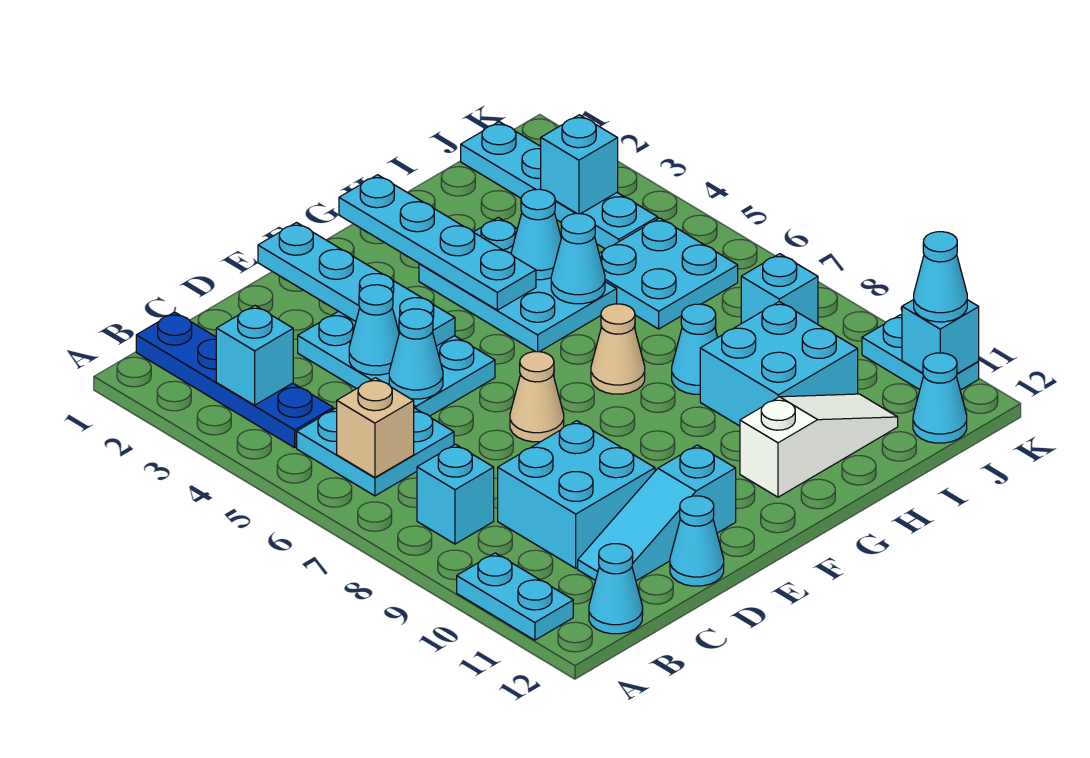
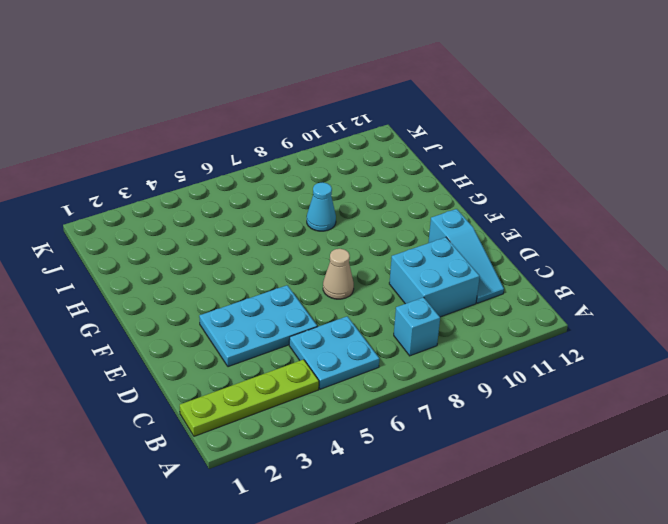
lime plate B1:B4 level 1 -> blue plate B1:B4 level 1
none -> cyan plate A10:A11 level 1
none -> cyan cone B12 level 1
none -> cyan cone D12 level 1
none -> cyan plate G3:H5 level 1

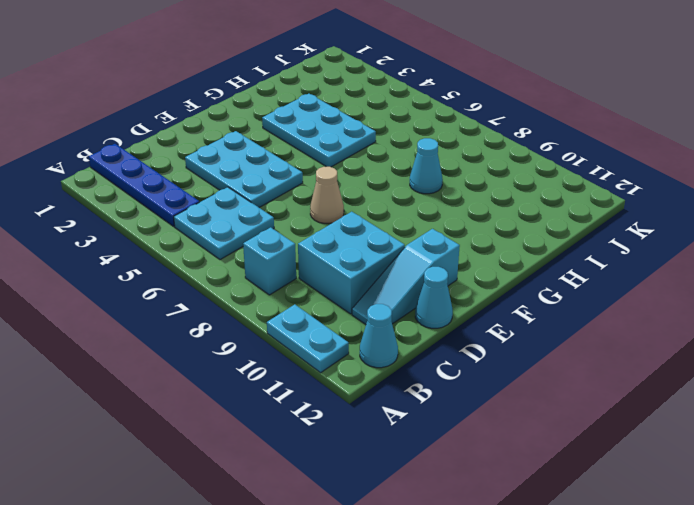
none -> tan cone G7 level 1
none -> white slope G11:I11 level 1 top G
none -> cyan brick H9:I10 level 1
none -> cyan plate I5:J6 level 1

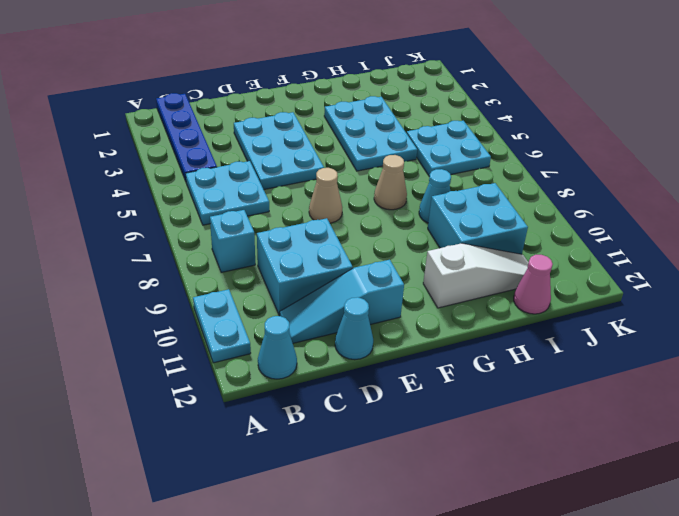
pink cone I12 level 1 -> none
none -> cyan plate J1:J4 level 1
none -> cyan brick J8 level 1
none -> cyan cone J12 level 1
none -> cyan plate K10:K11 level 1

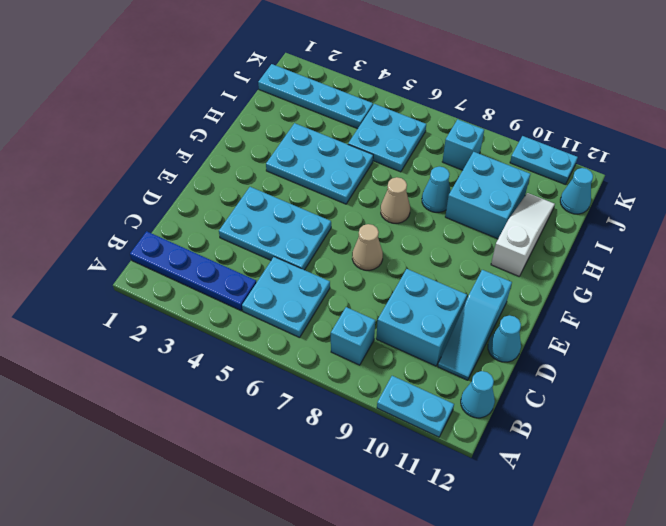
none -> cyan brick B3 level 2
none -> tan brick B6 level 2
none -> cyan cone D4 level 2
none -> cyan cone D5 level 2

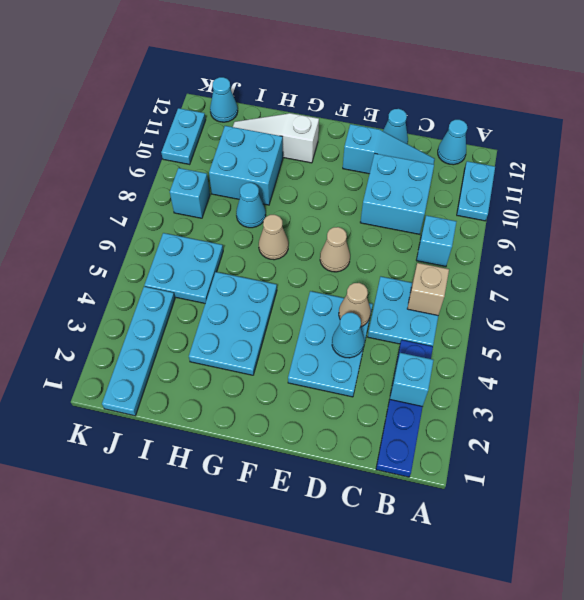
tan cone D5 level 2 -> cyan cone D5 level 2
none -> cyan plate E1:E4 level 2
none -> cyan plate G1:G4 level 2
none -> cyan cone H4 level 2
none -> cyan cone H5 level 2

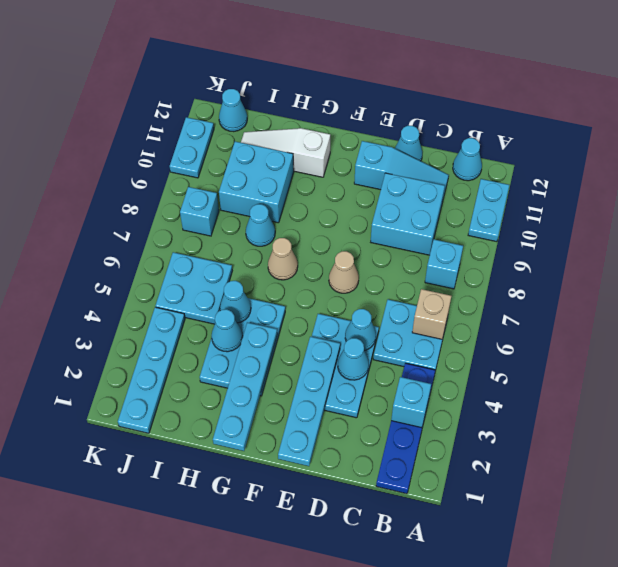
none -> cyan brick J3 level 2
none -> cyan brick K11 level 2
none -> cyan cone K11 level 3

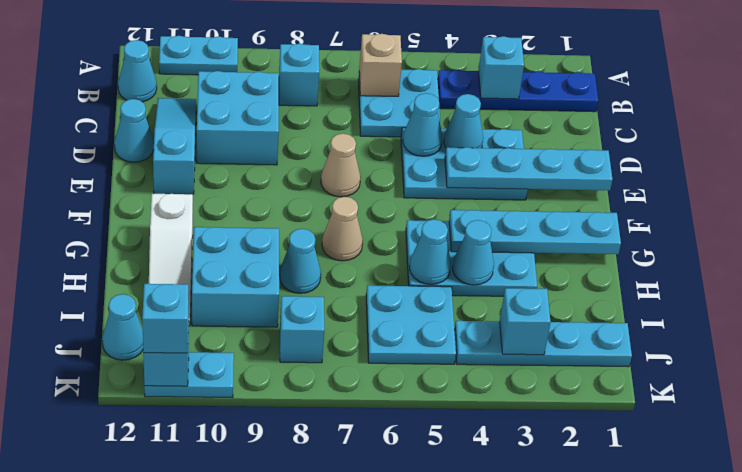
cyan brick K11 level 3 -> cyan cone K11 level 3

